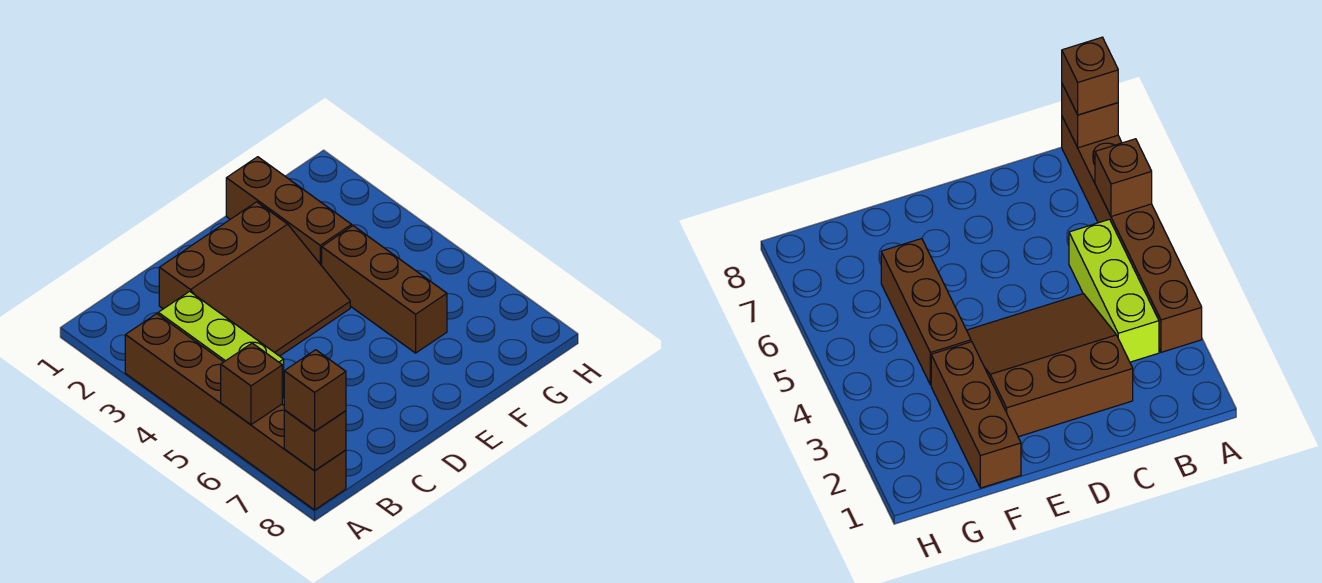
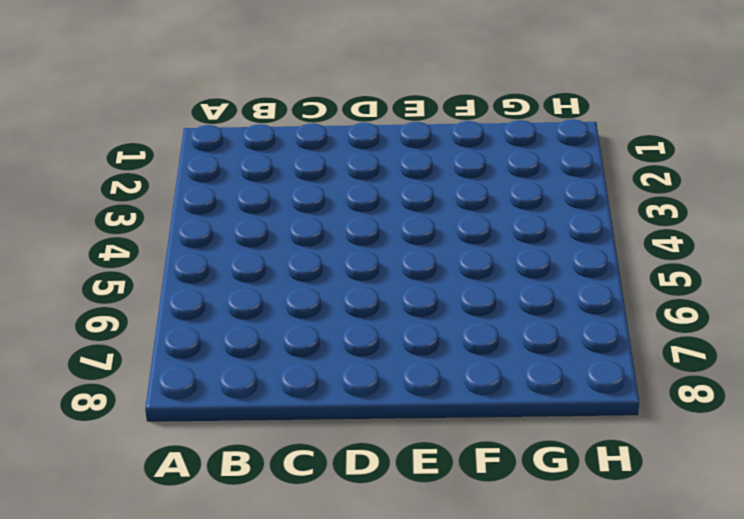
none -> brown brick A3:A8 level 1
none -> lime brick B3:B5 level 1

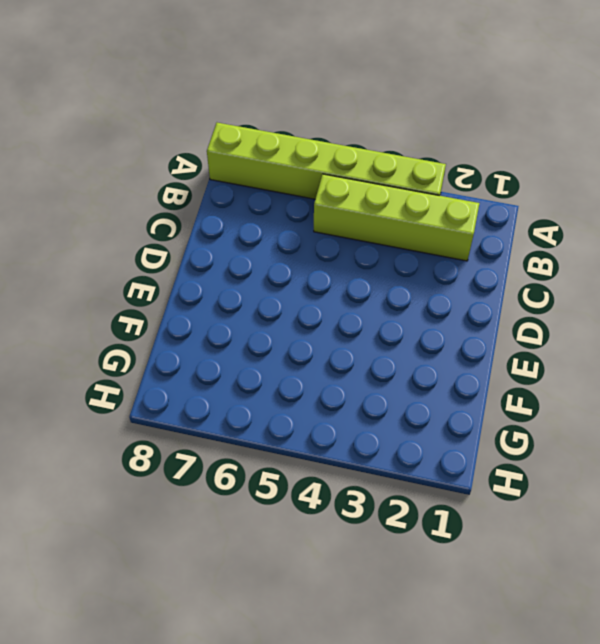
lime brick A3:A8 level 1 -> brown brick A3:A8 level 1
lime brick B2:B5 level 1 -> lime brick B3:B5 level 1
none -> brown slope C2:E4 level 1 top 2
none -> brown brick F1:F3 level 1

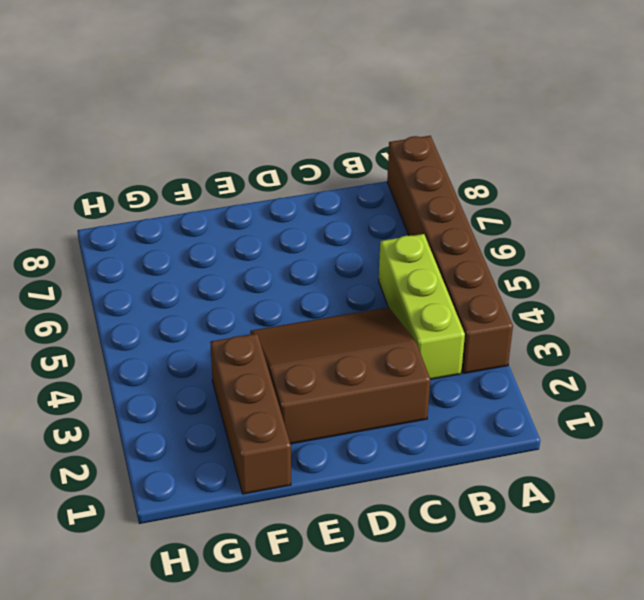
none -> brown brick F4:F6 level 1
none -> brown brick A6 level 2

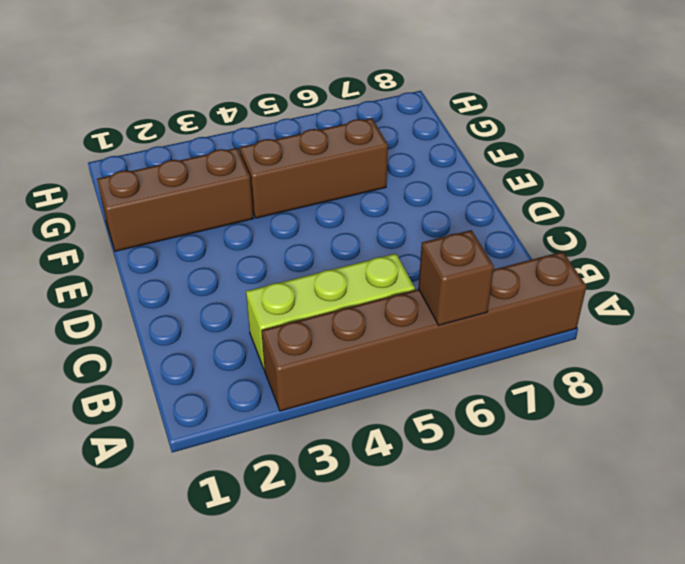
none -> brown slope C2:E4 level 1 top 2
none -> brown brick A8 level 2

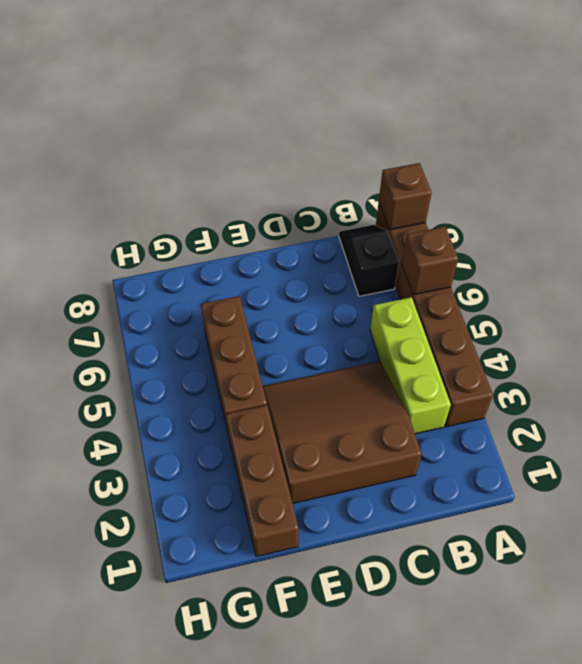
black slope B7:B8 level 1 top 7 -> none
none -> brown brick A8 level 3

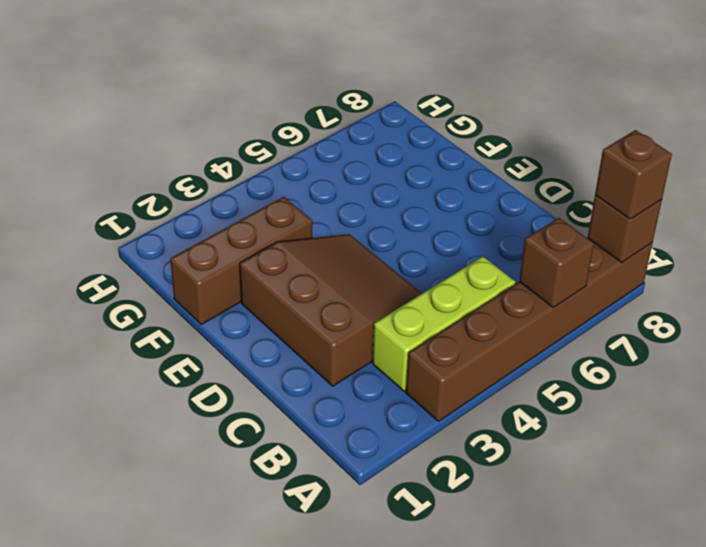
none -> brown brick F4:F6 level 1

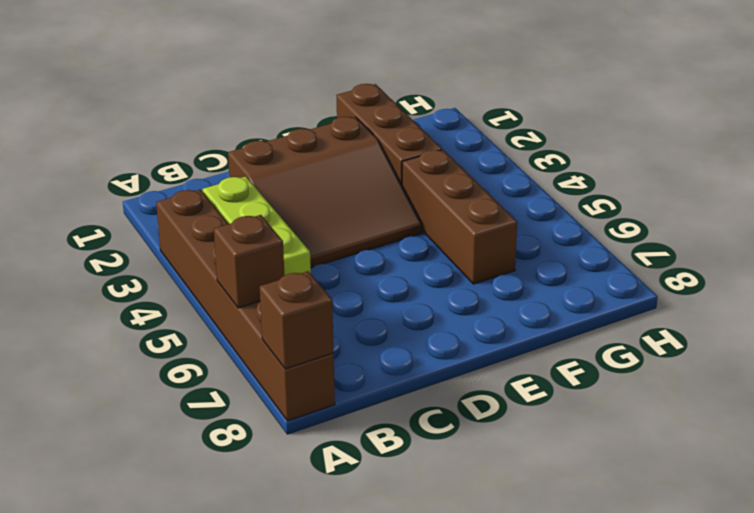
none -> brown brick A8 level 3

